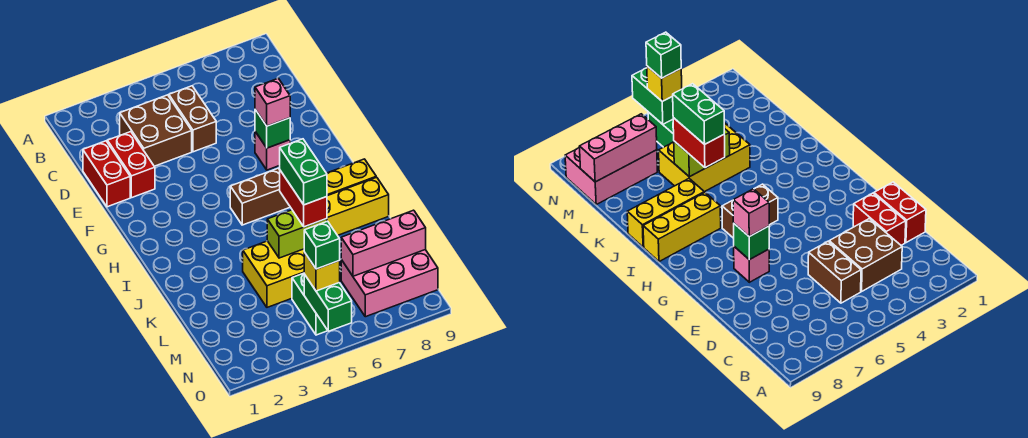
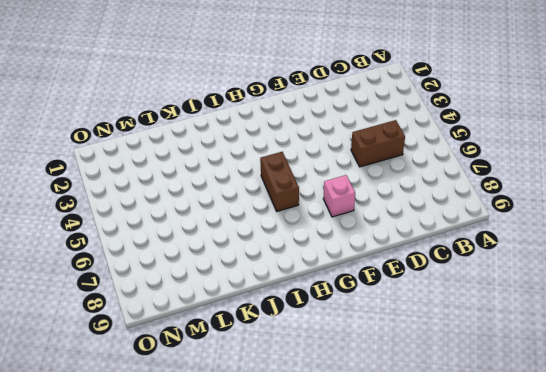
none -> brown brick C3:D4 level 1
none -> red brick D1:E1 level 1
none -> red brick D2:E2 level 1

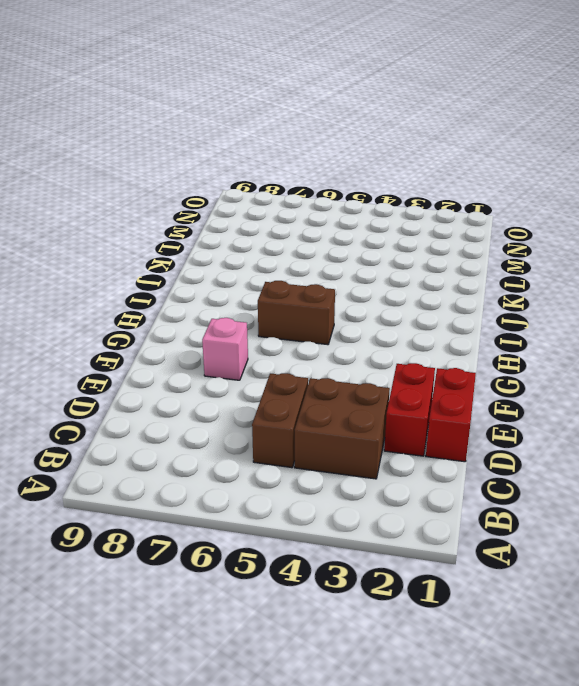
none -> yellow brick I7:I9 level 1
none -> yellow brick J7:J9 level 1
none -> yellow brick K4:L6 level 1

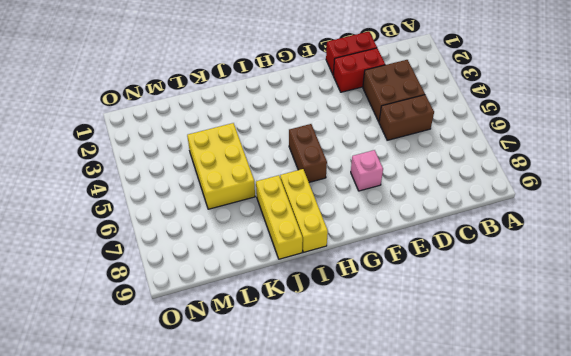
none -> green brick M5:N5 level 1
none -> pink brick M7:N9 level 1
none -> green brick F7 level 2

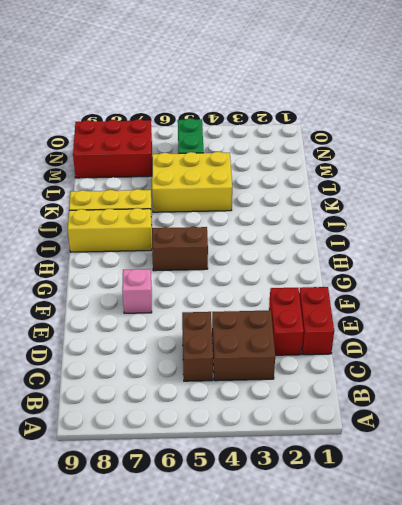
red brick M7:N9 level 1 -> pink brick M7:N9 level 1
none -> green brick F7 level 2
none -> lime brick K5:K6 level 2
none -> pink brick M7:M9 level 2

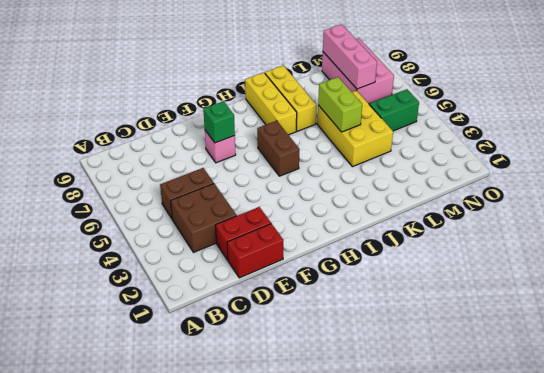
none -> green brick N5:O5 level 2
none -> pink brick F7 level 3
none -> red brick J6:K6 level 3

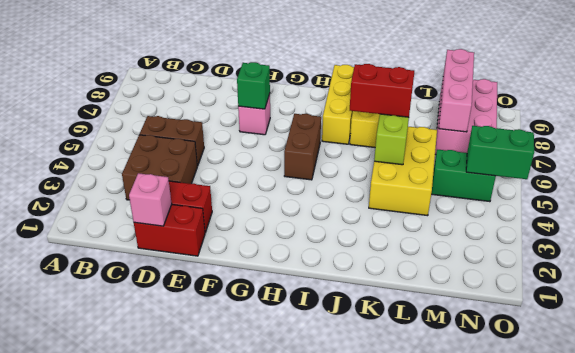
pink brick D1 level 2 -> pink brick F7 level 3
none -> yellow brick N5 level 3
none -> green brick J6:K6 level 4
none -> green brick N5 level 4

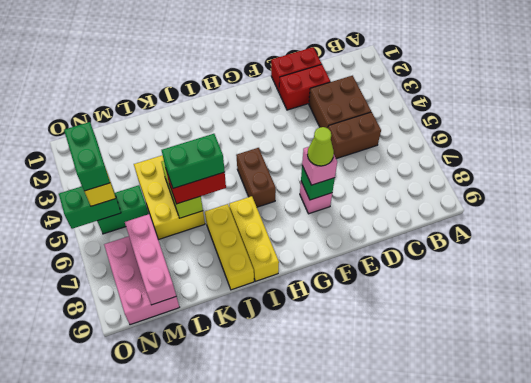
lime cone F7 level 4 -> none
green brick N4:N5 level 4 -> green brick N5 level 4

